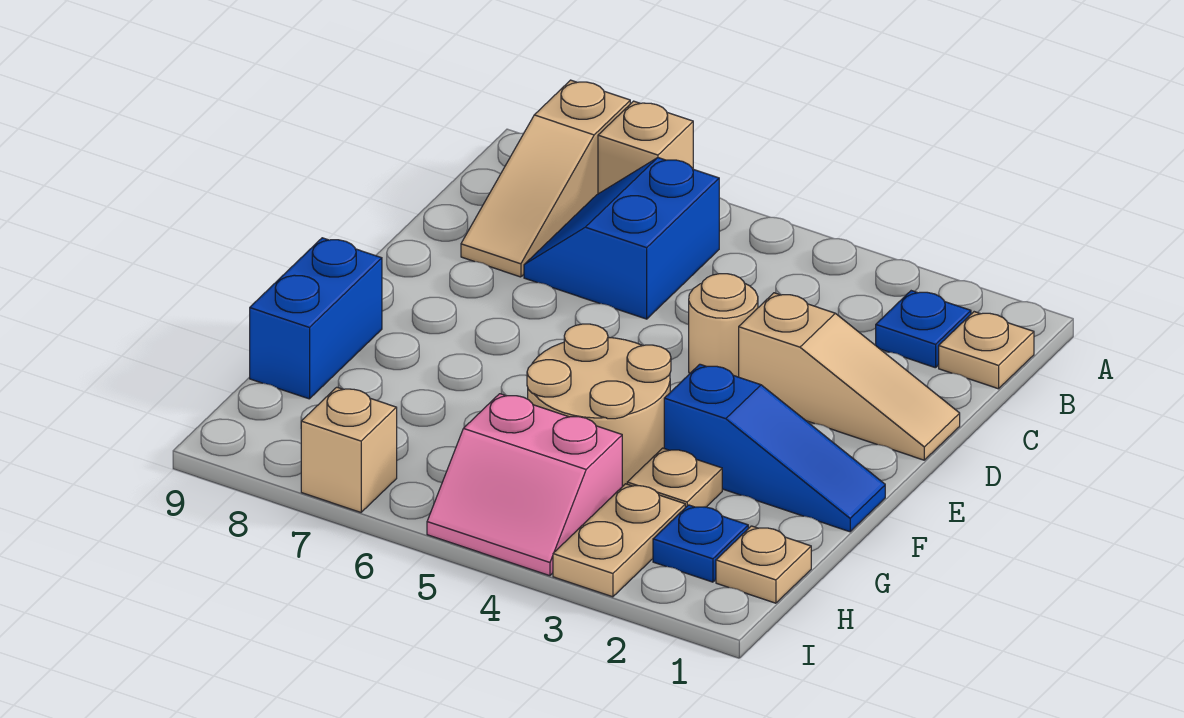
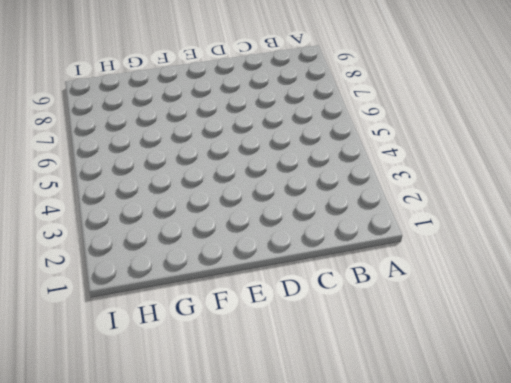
none -> tan brick A7 level 1
none -> tan slope A8:C8 level 1 top A
none -> tan plate B1 level 1

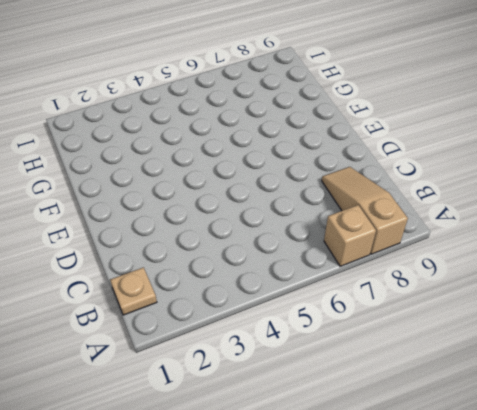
none -> blue plate B2 level 1
none -> blue slope B6:C7 level 1 top 6
none -> tan slope D1:D3 level 1 top 3

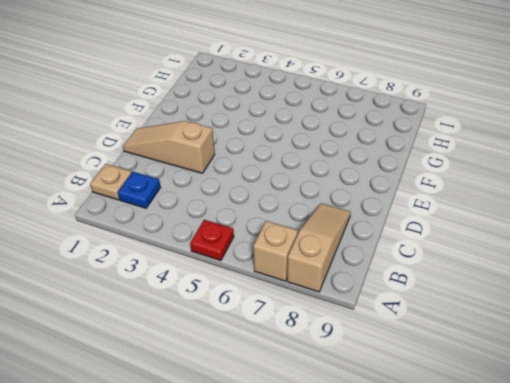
red plate A5 level 1 -> none
none -> blue slope B6:C7 level 1 top 6
none -> tan round brick D4 level 1
none -> blue slope F1:F3 level 1 top 3

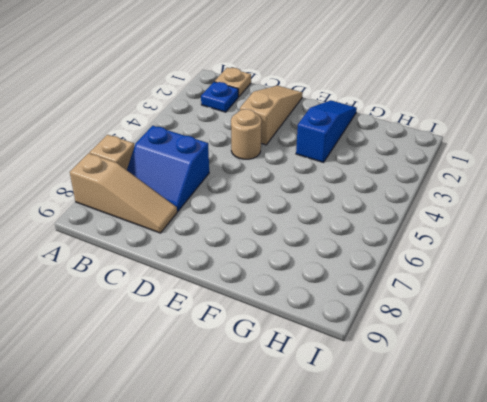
none -> tan round brick F4:G5 level 1
none -> blue brick F9:G9 level 1
none -> tan plate G3 level 1

